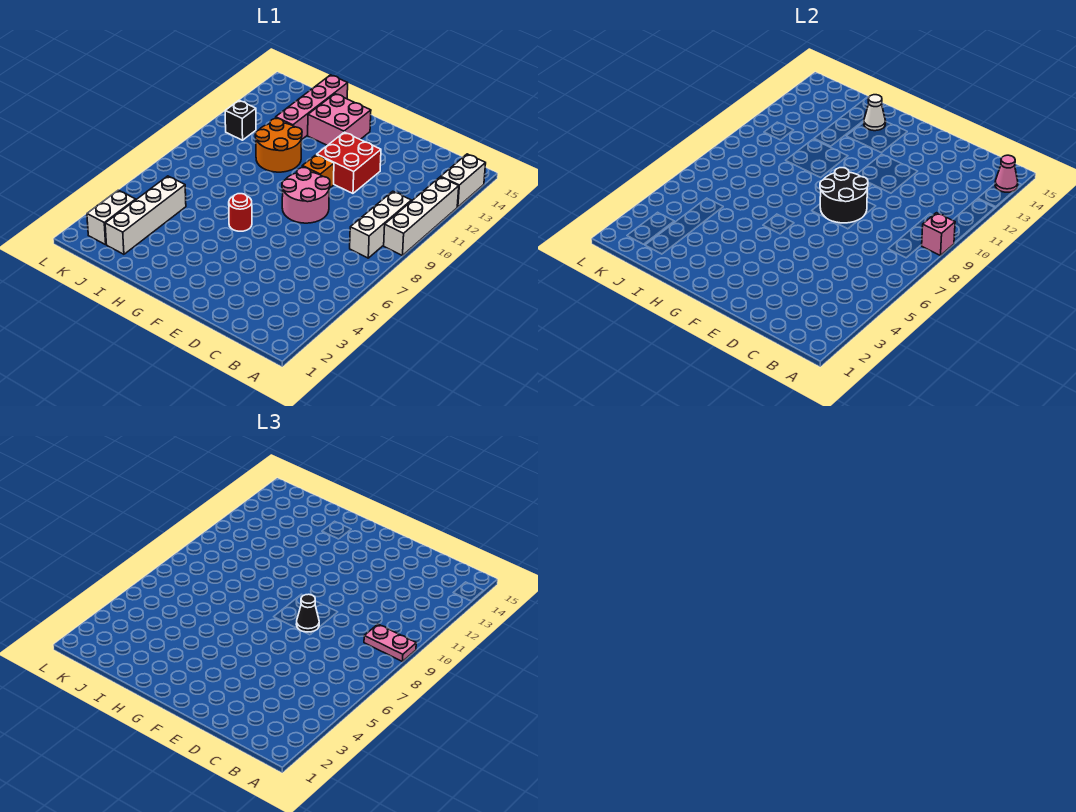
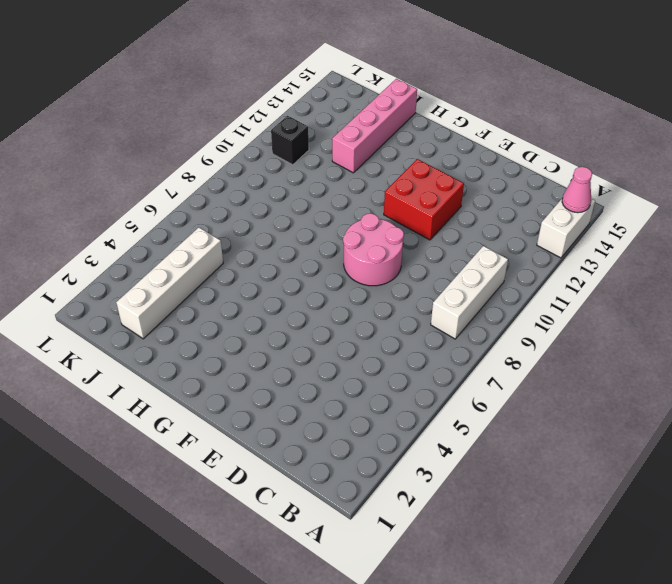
none -> white brick A9:A12 level 1
none -> orange brick F10 level 1
none -> red round brick G6 level 1

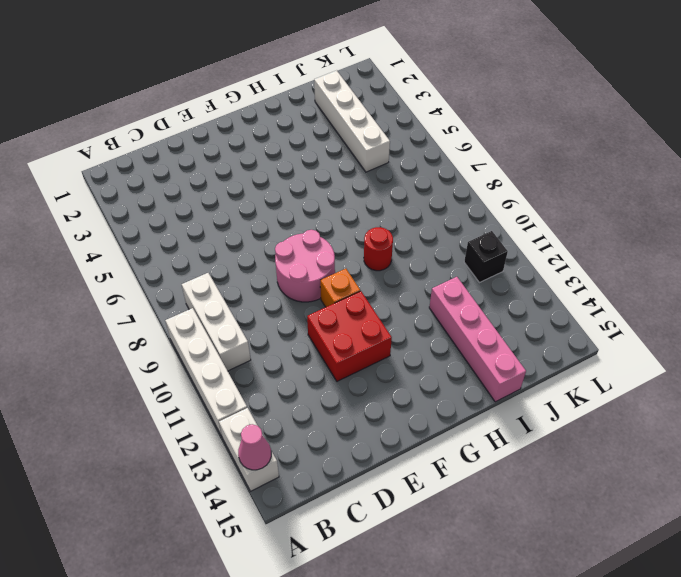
red round brick H9 level 1 -> red round brick G6 level 1
none -> pink brick G13:H14 level 1
none -> orange round brick H10:I11 level 1
none -> white brick K2:K3 level 1

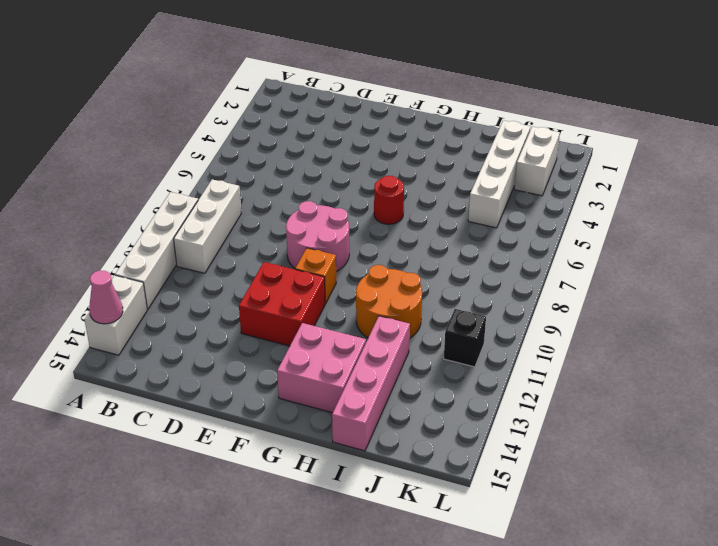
none -> pink brick A9 level 2
none -> black round brick E8:F9 level 2
none -> white cone H14 level 2

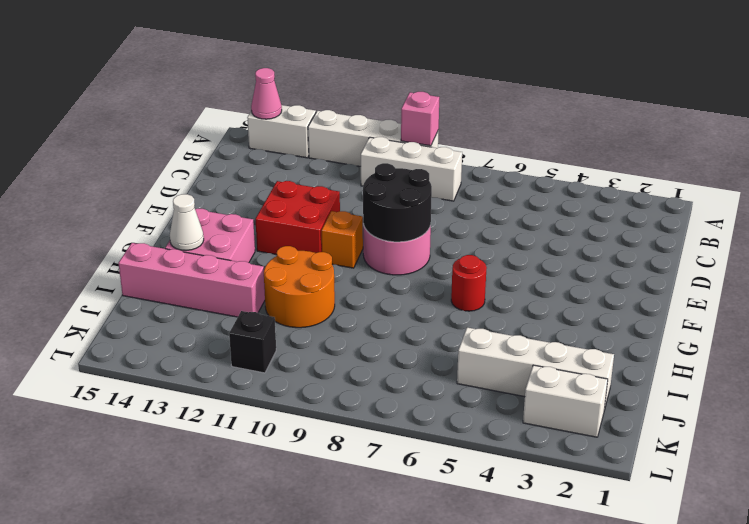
none -> pink plate A9:B9 level 3
none -> black cone E8 level 3

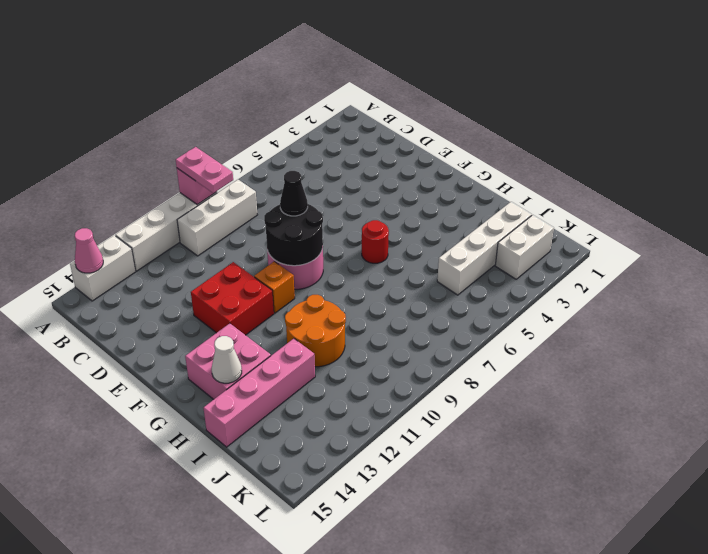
none -> black brick K11 level 1

